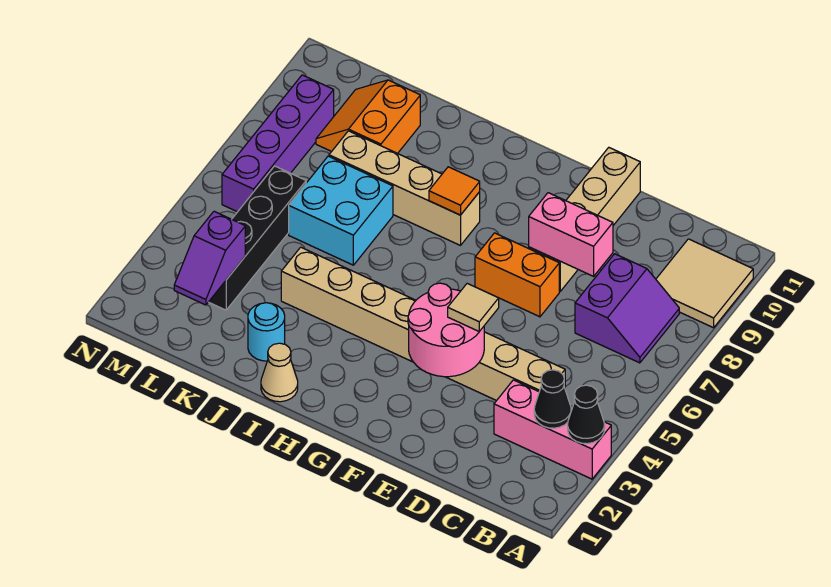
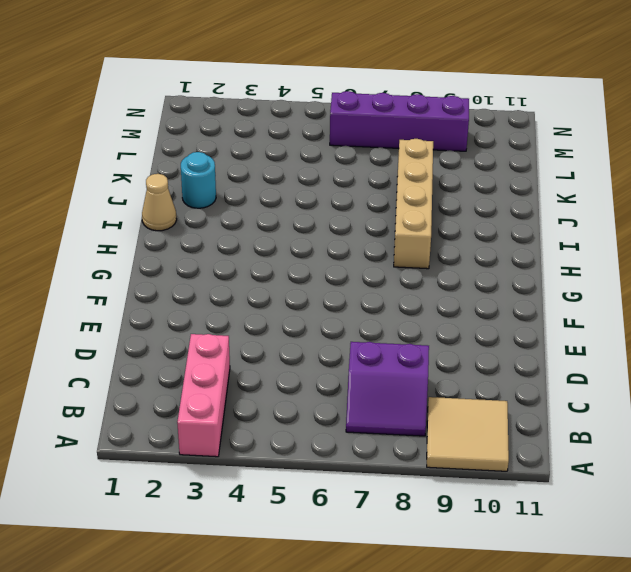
none -> tan brick C4:J4 level 1
none -> orange brick E7:F7 level 1
none -> tan brick E8:E11 level 1

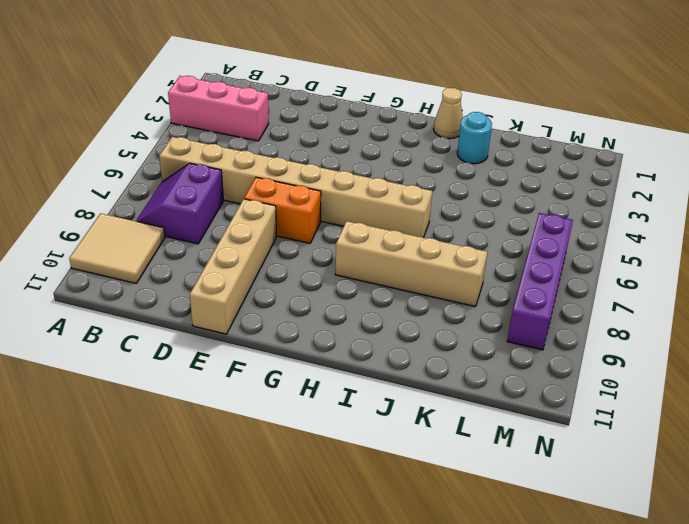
tan brick B6:I6 level 1 -> tan brick C4:J4 level 1
none -> cyan brick J6:K7 level 1
none -> orange slope K9:L10 level 1 top K
none -> black brick L3:L6 level 1

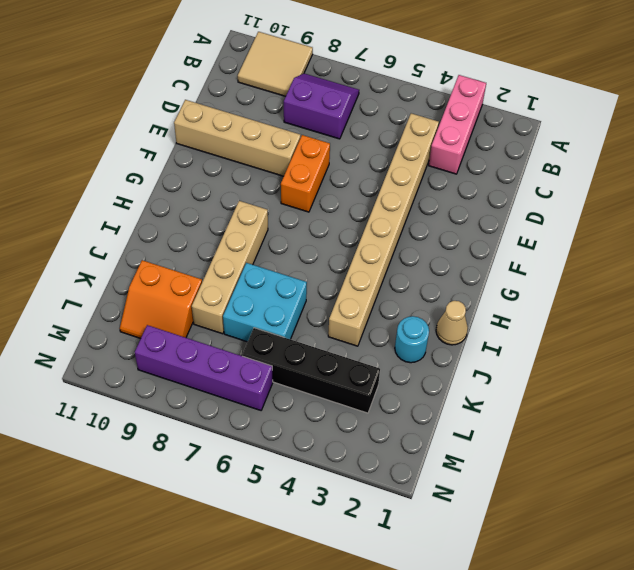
none -> black cone A3 level 2
none -> black cone B3 level 2
none -> pink brick D8:E8 level 2

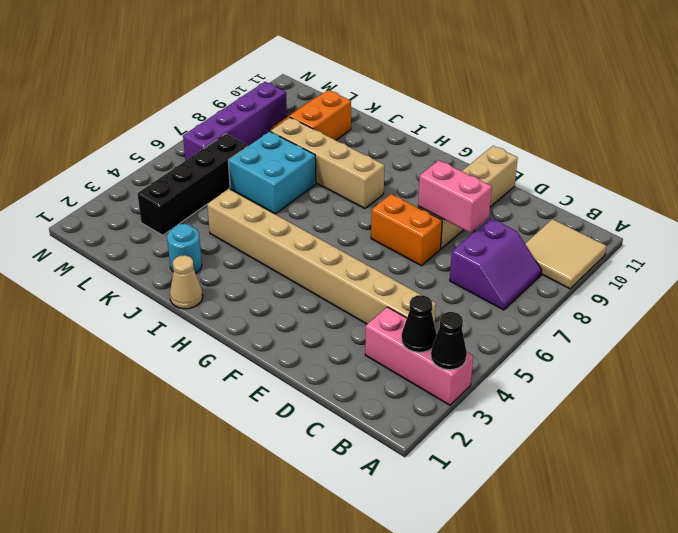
none -> pink round brick E3:F4 level 2
none -> orange tile H8 level 2
none -> purple slope L2:L3 level 2 top 3

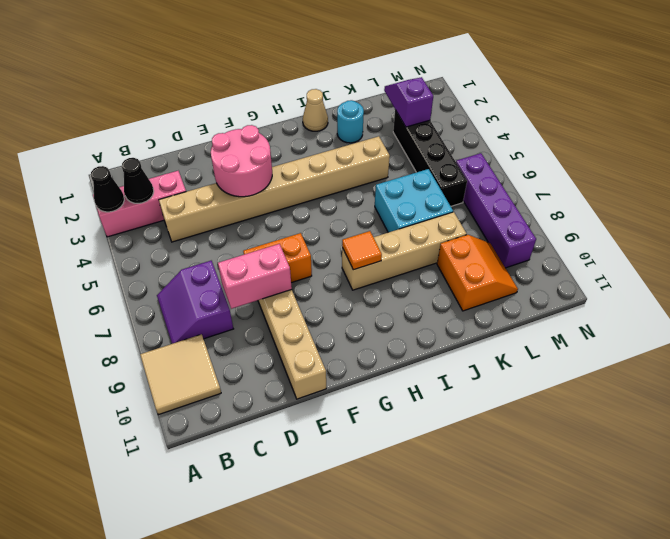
none -> tan tile E4 level 3

